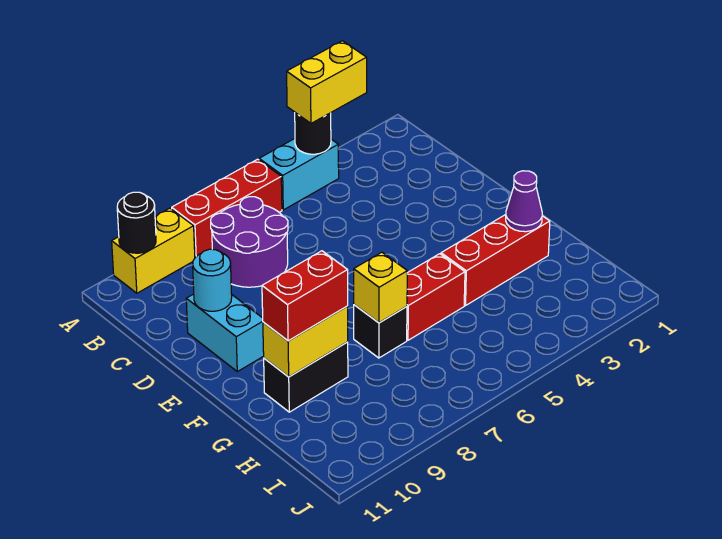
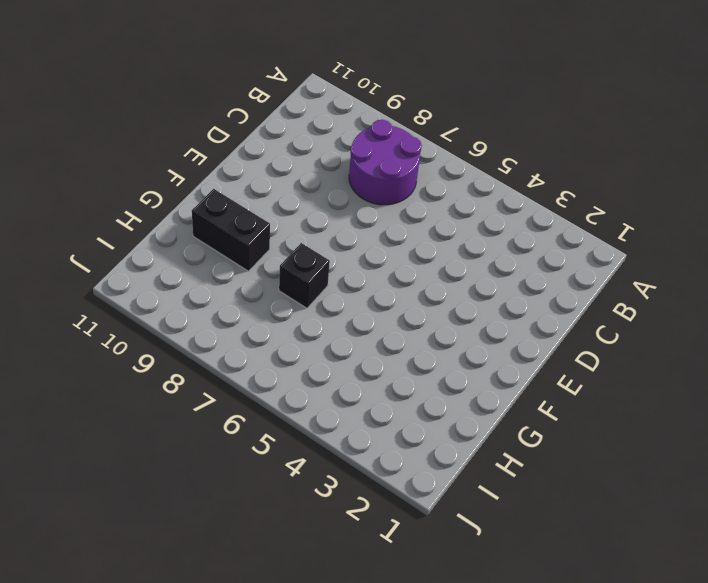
none -> cyan brick A4:A5 level 1
none -> red brick A6:A8 level 1
none -> yellow brick A9:A10 level 1

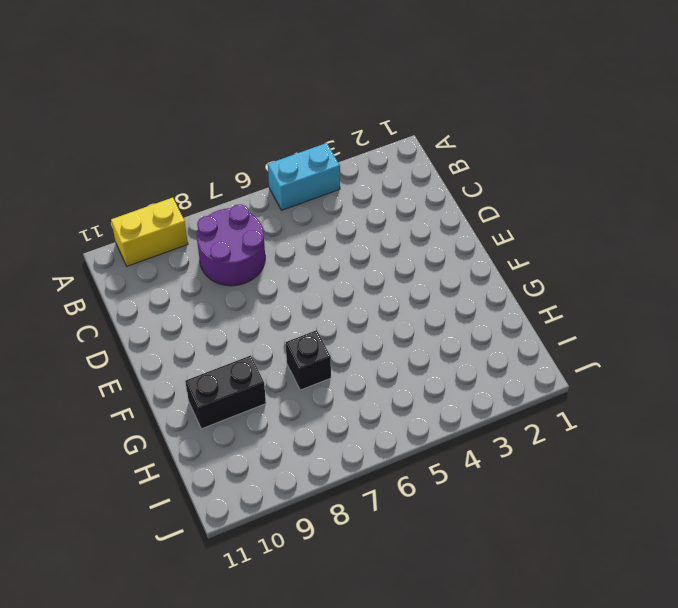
none -> red brick A6:A8 level 1
none -> cyan brick D10:E10 level 1
none -> red brick G2:G4 level 1

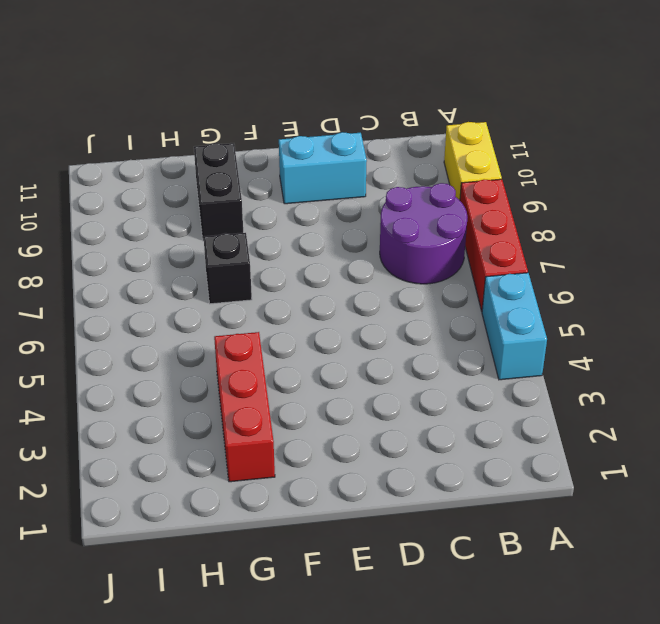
none -> red brick G5:G6 level 1
none -> black round brick A4 level 2
none -> black round brick A10 level 2

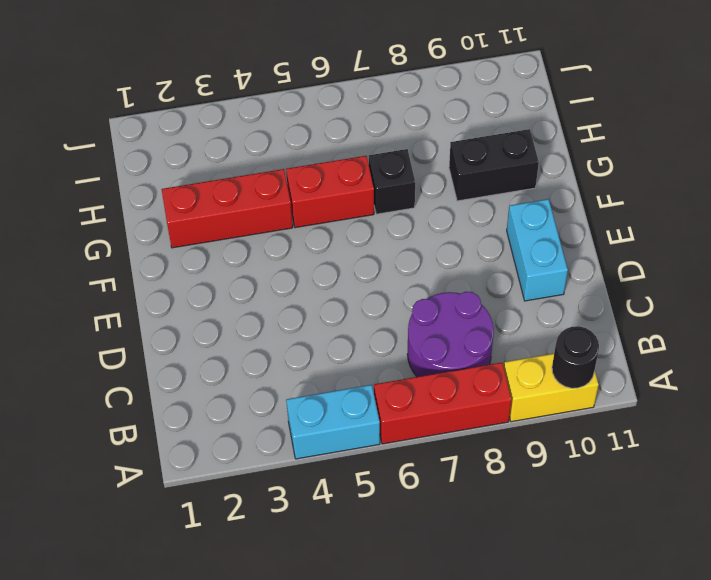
none -> black round brick A4 level 2
none -> cyan round brick D10 level 2
none -> purple cone G2 level 2

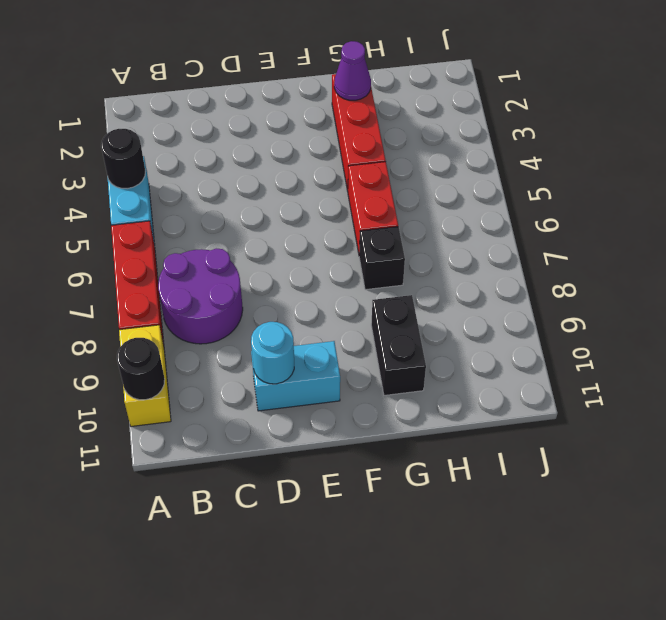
none -> yellow brick G7 level 2
none -> yellow brick G9:G10 level 2
none -> yellow brick A3:A4 level 3

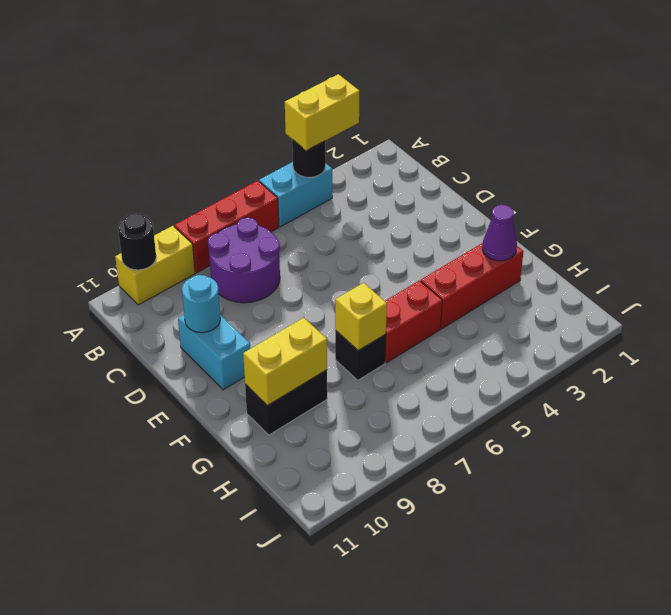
none -> red brick G9:G10 level 3

